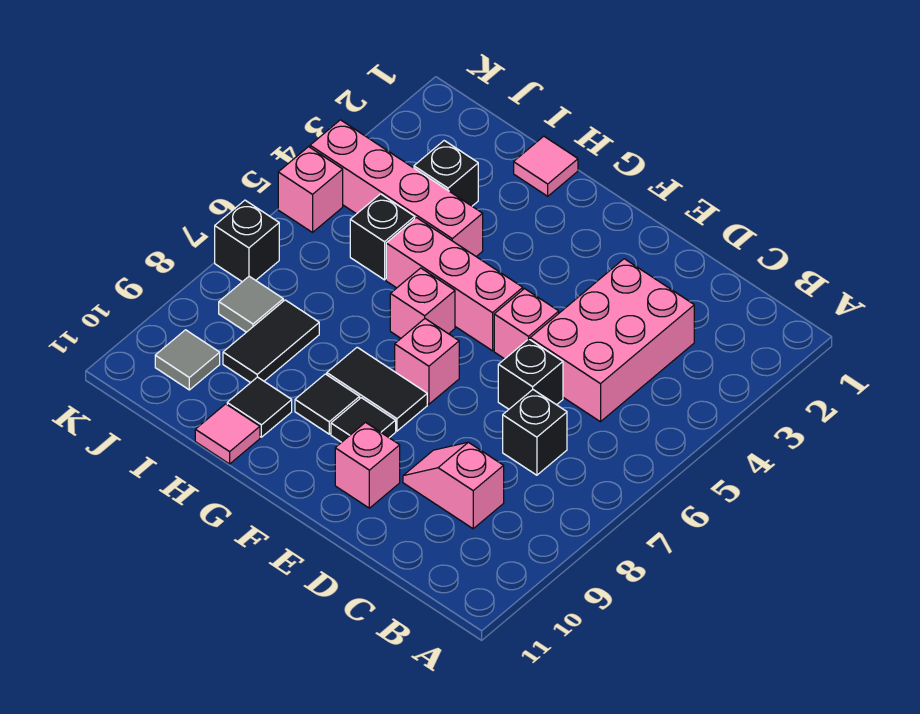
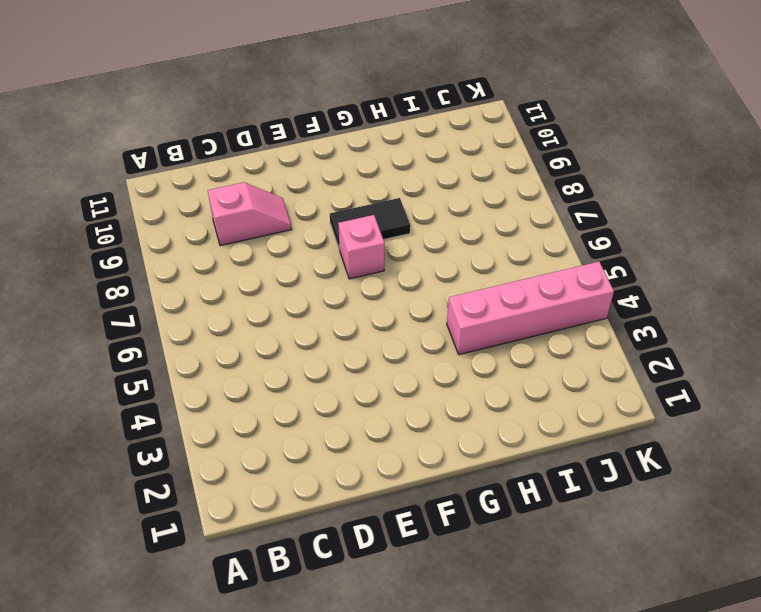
none -> pink brick C3:D5 level 1
none -> black brick C7 level 1
none -> black brick D6 level 1

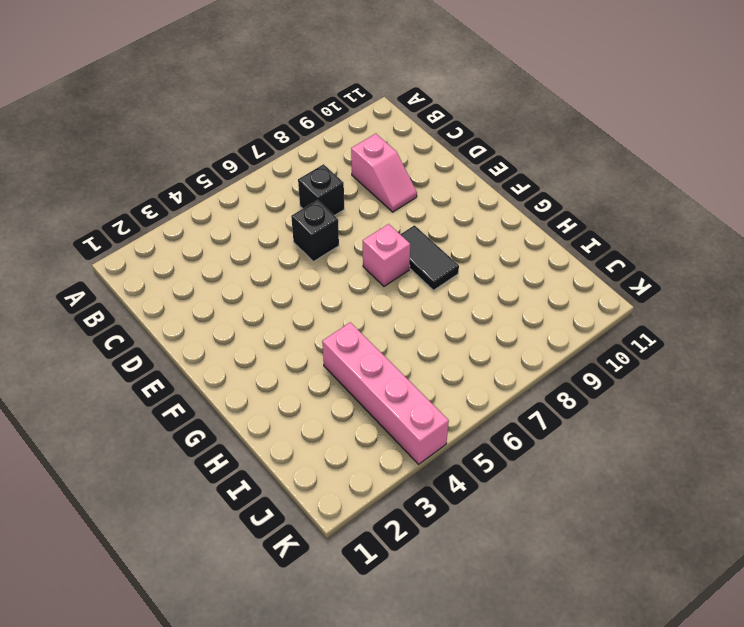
none -> pink brick C3:D5 level 1
none -> pink brick E5 level 1
none -> pink brick E10 level 1

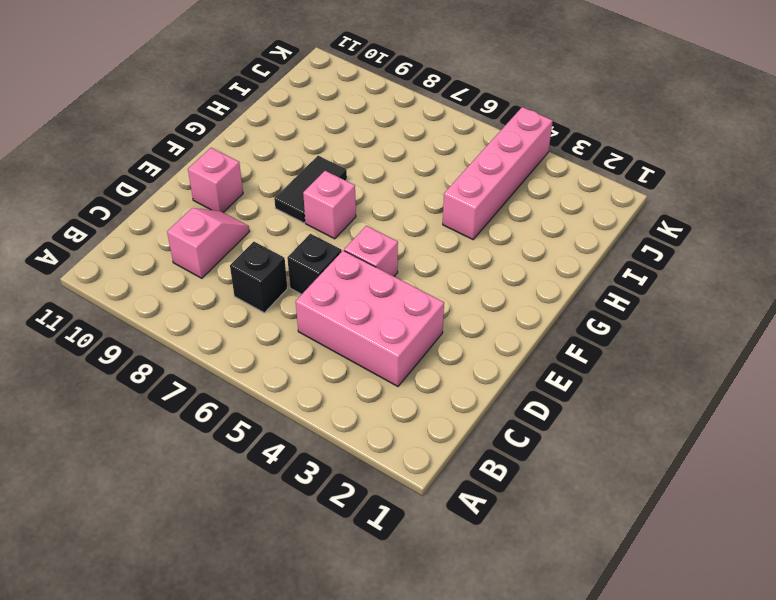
none -> pink brick F5:H5 level 1
none -> black tile F9 level 1
none -> pink brick G6 level 1

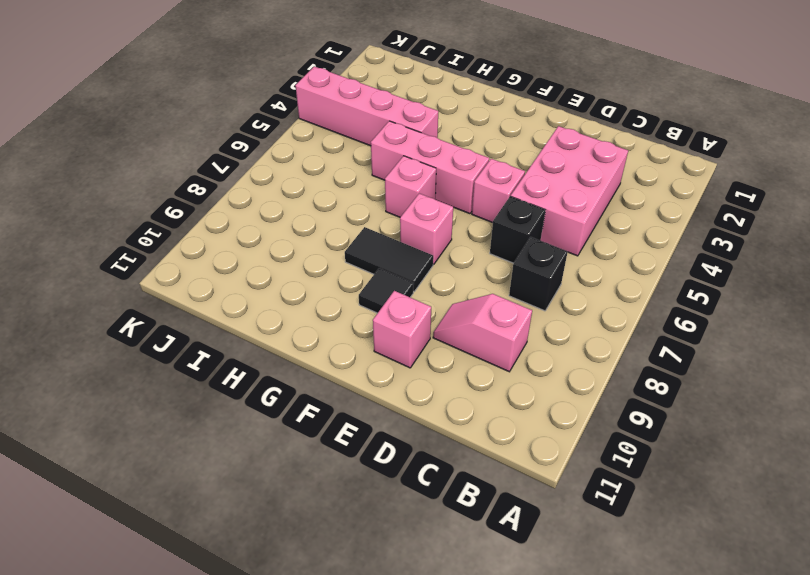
none -> black tile G9 level 1
none -> pink tile H1 level 1
none -> black tile H10 level 1

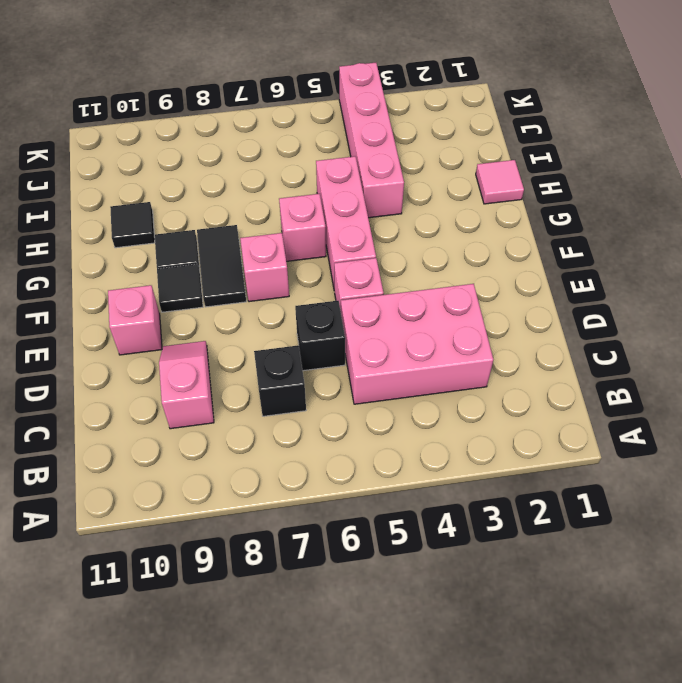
none -> pink tile H11 level 1
none -> black brick I3 level 1
none -> black brick I5 level 1

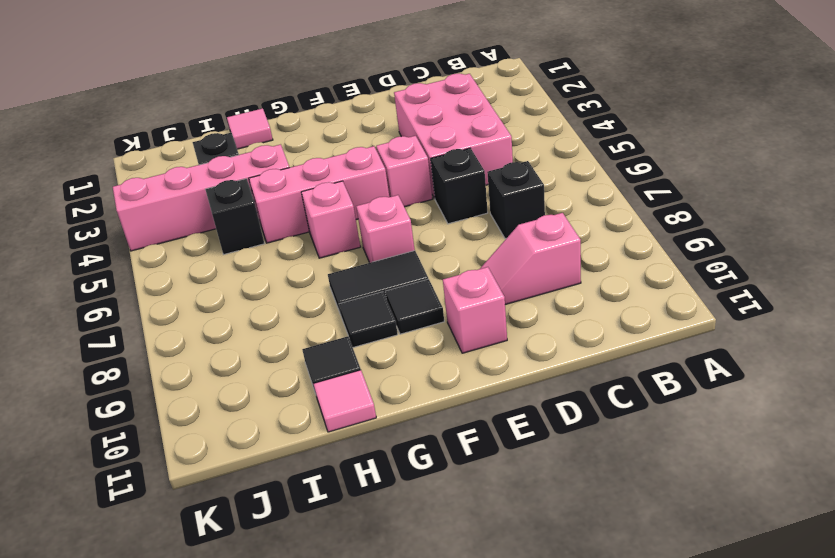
none -> black tile I8:I9 level 1
none -> grey tile J8 level 1
none -> grey tile J10 level 1

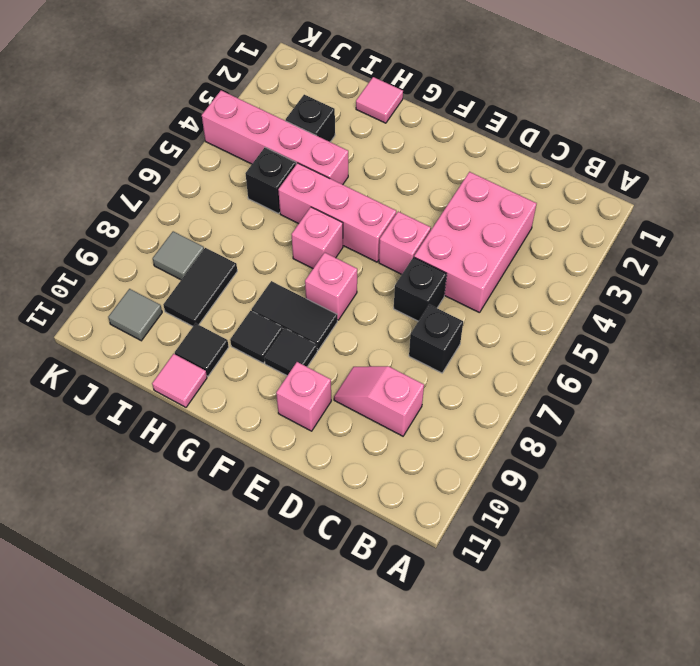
none -> pink brick K5 level 1
none -> black brick K7 level 1

